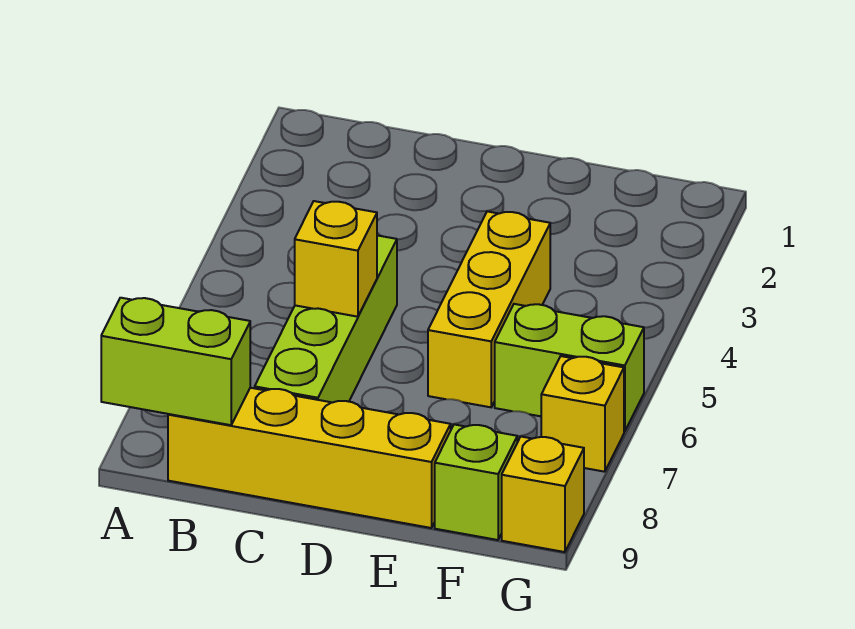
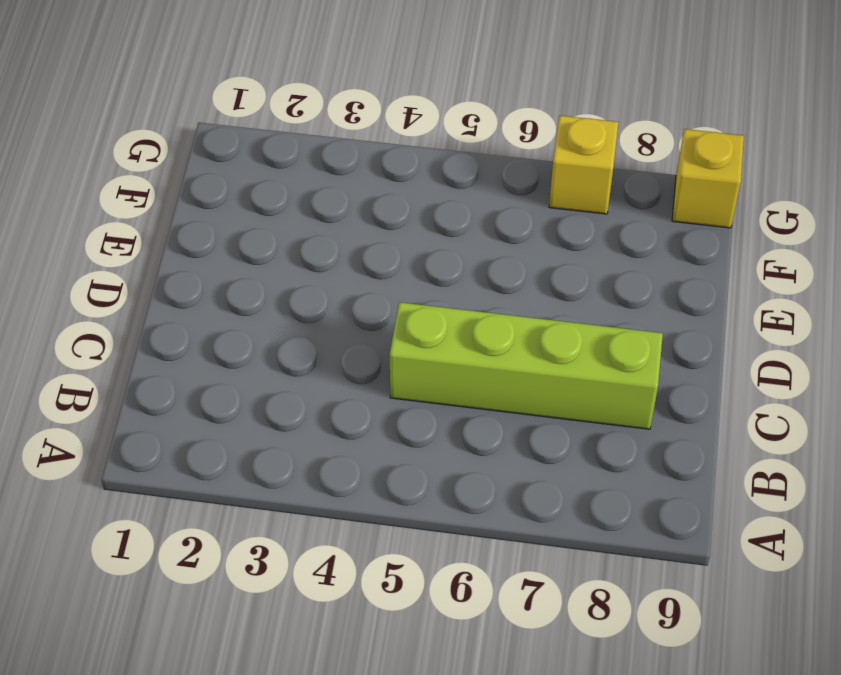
none -> yellow brick B9:E9 level 1
none -> yellow brick E4:E6 level 1

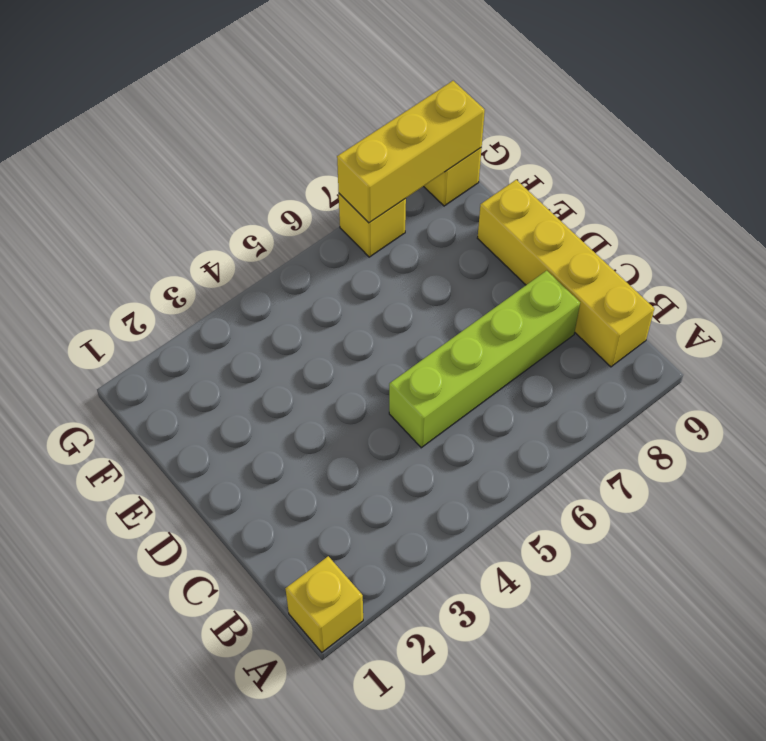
yellow brick A1 level 1 -> yellow brick C6 level 2
yellow brick G7:G9 level 2 -> yellow brick E4:E6 level 1
none -> lime brick F6:G6 level 1
none -> lime brick F9 level 1

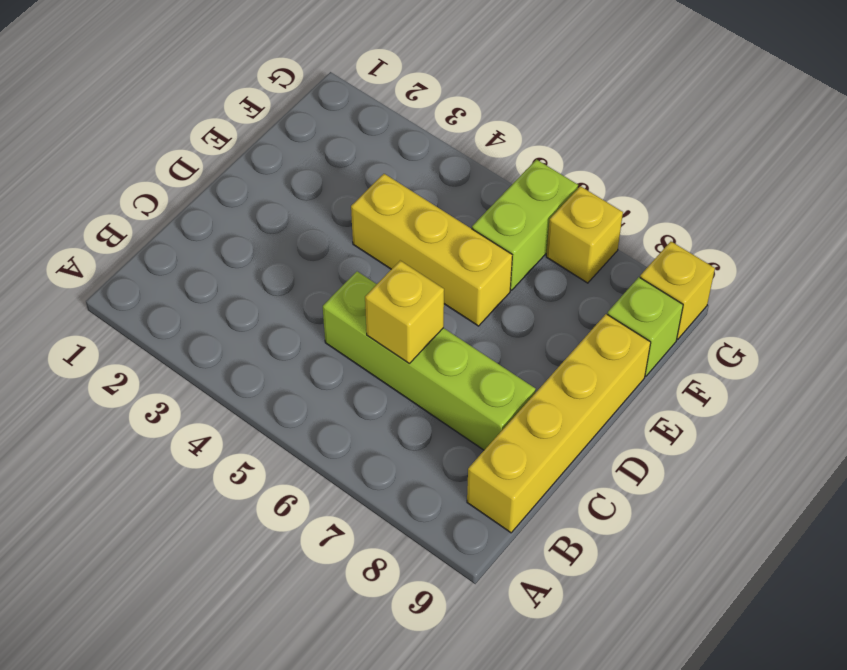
none -> lime brick A9:B9 level 2

